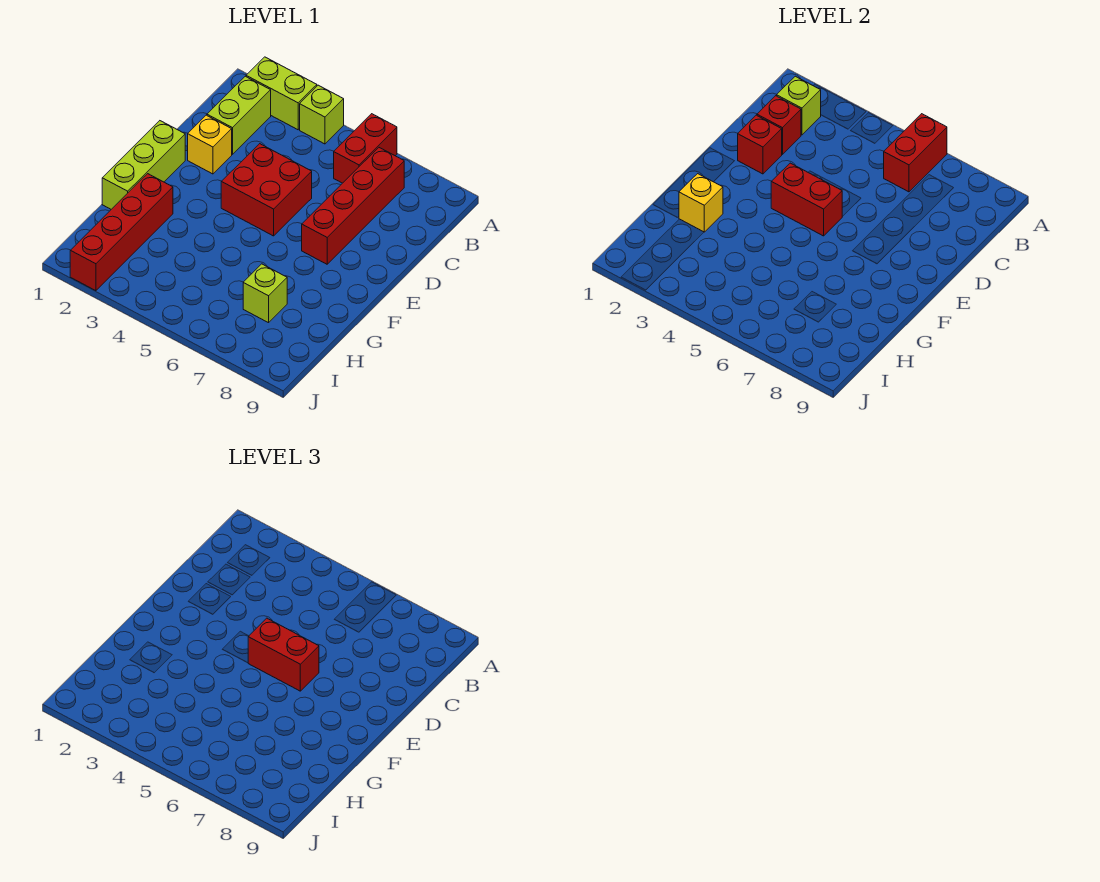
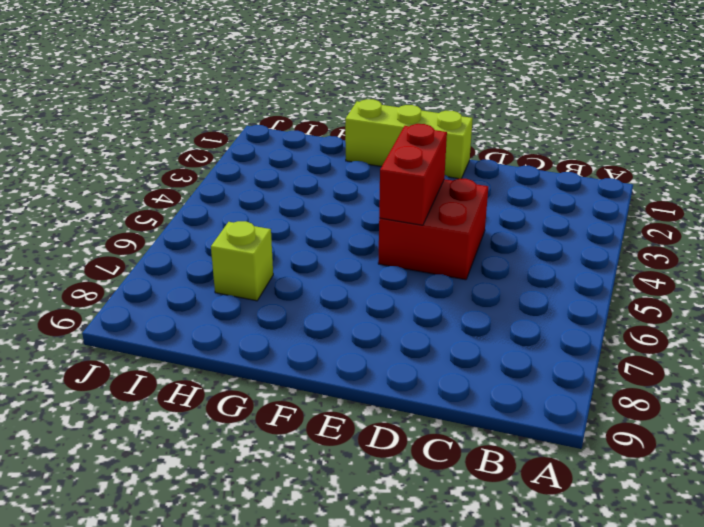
none -> lime brick A2:A3 level 1
none -> lime brick A4 level 1
none -> red brick A6:B6 level 1

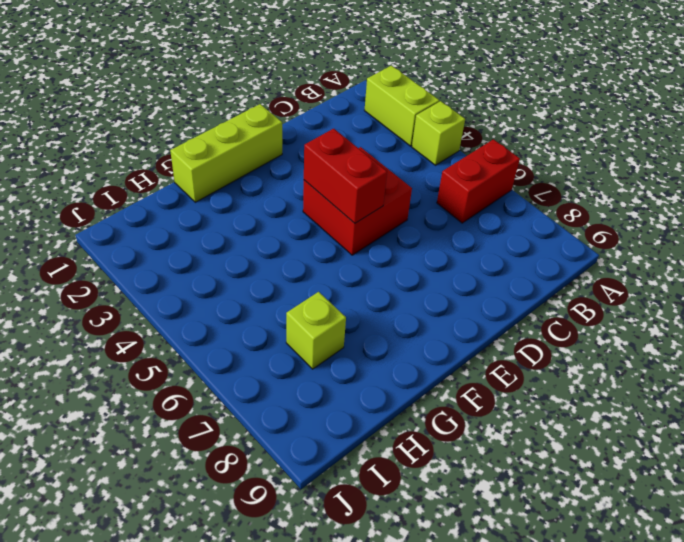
none -> lime brick B2:C2 level 1
none -> red brick B7:E7 level 1
none -> yellow brick D2 level 1

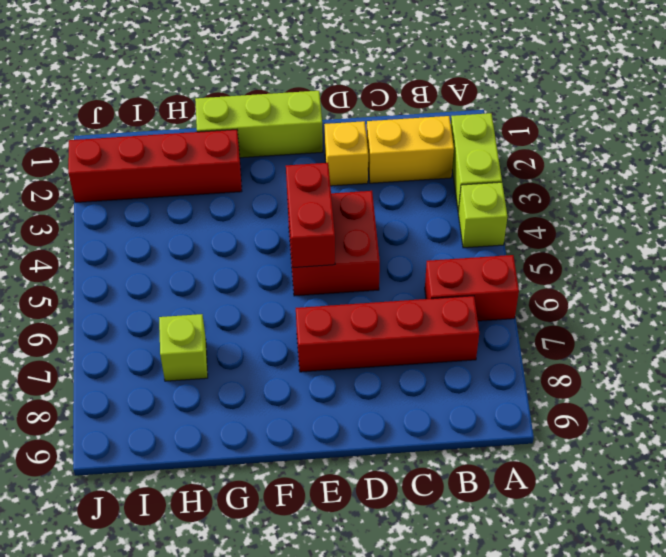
yellow brick B2:C2 level 1 -> lime brick B2:C2 level 1
none -> red brick A6:B6 level 2
none -> lime brick B2 level 2
none -> red brick C2 level 2

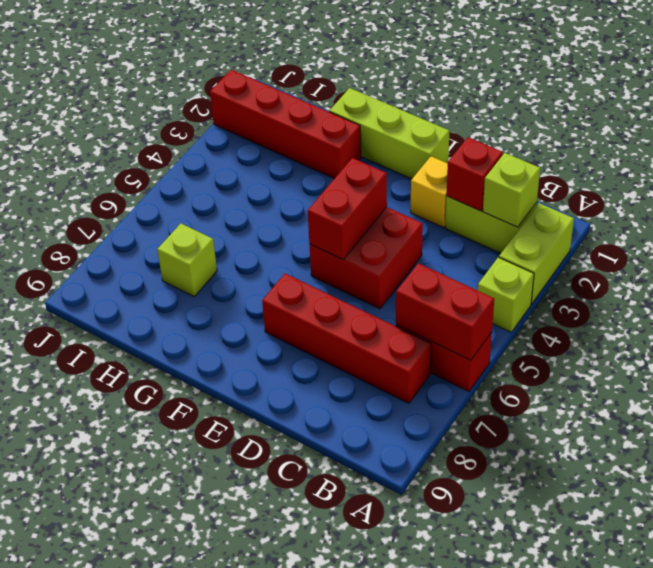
none -> red brick D2 level 2
none -> yellow brick G2 level 2
none -> red brick E5:E6 level 3

